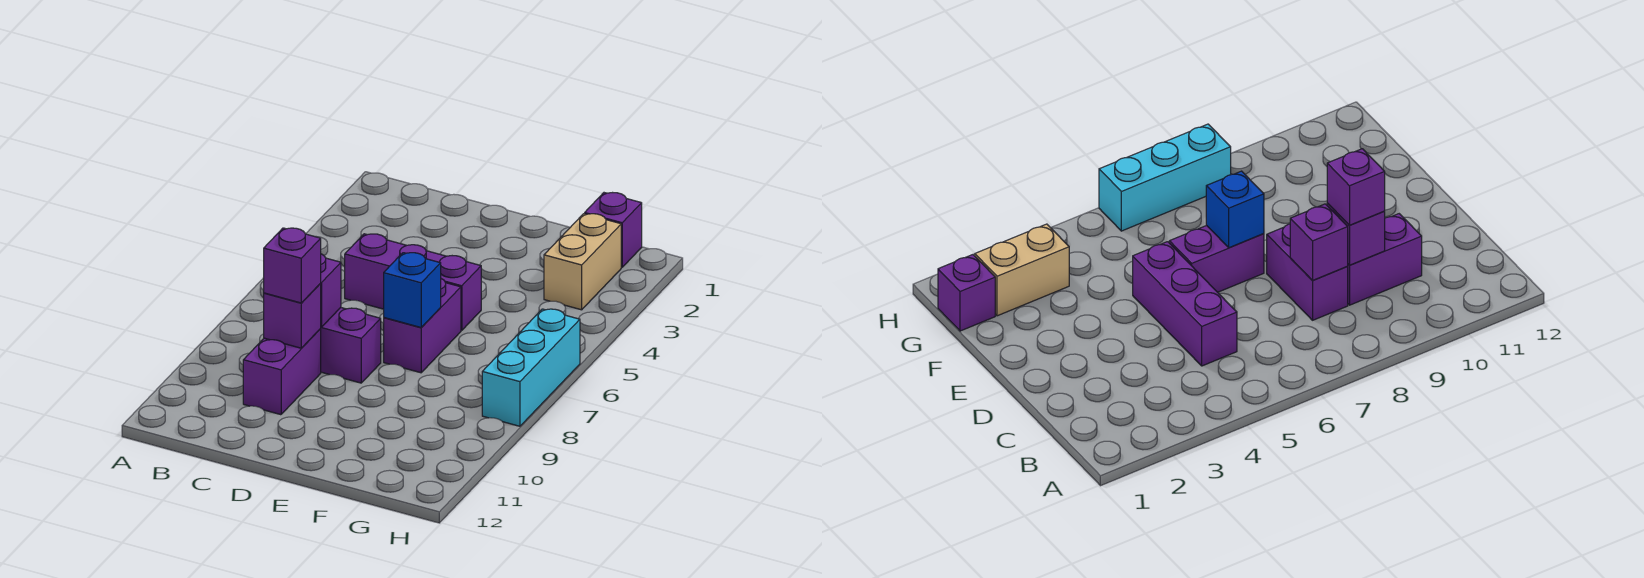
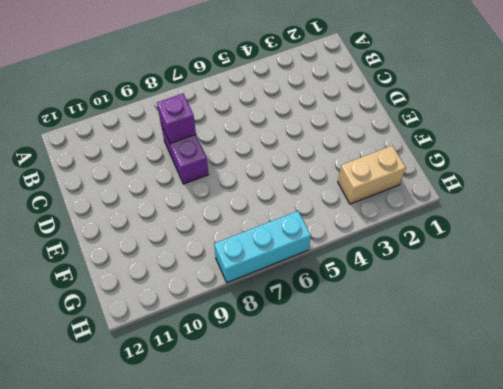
none -> purple brick C5:E5 level 1
none -> purple brick C9:C10 level 1

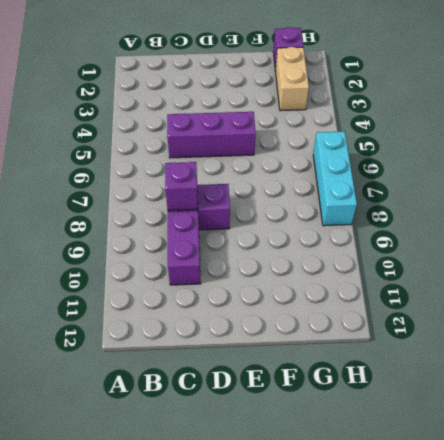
none -> purple brick E6:E7 level 1
none -> purple brick C9 level 2

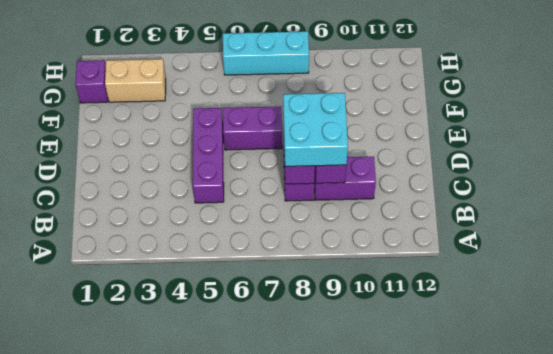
cyan brick C8:D9 level 3 -> purple brick C9 level 3
none -> blue brick E7 level 2

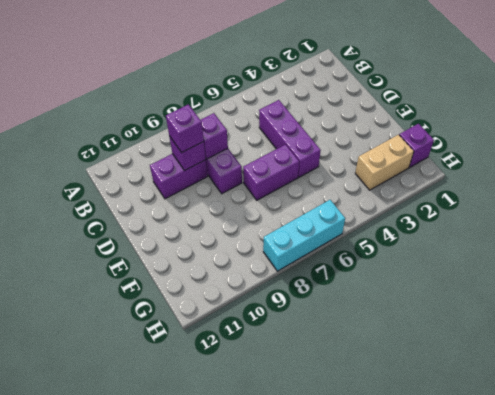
none -> blue brick E7 level 2

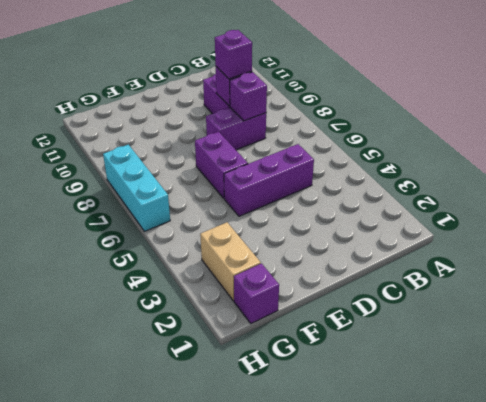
none -> blue brick E7 level 2

